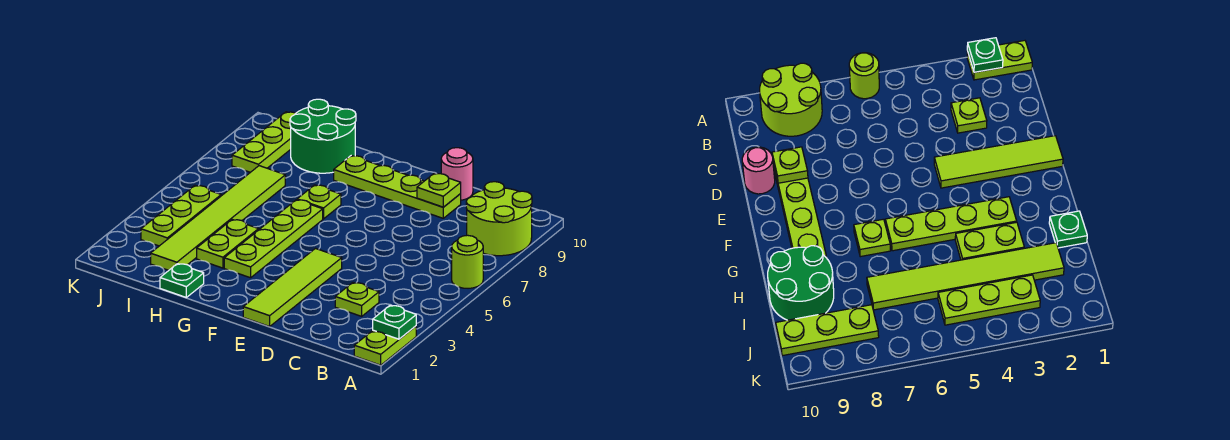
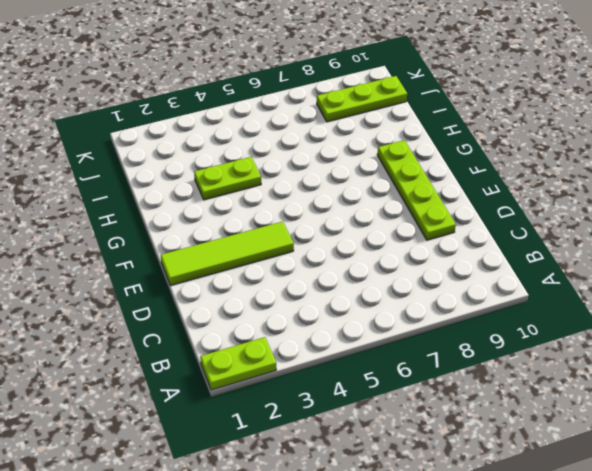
none -> lime round brick A6 level 1
none -> lime round brick A8:B9 level 1
none -> lime plate C3 level 1

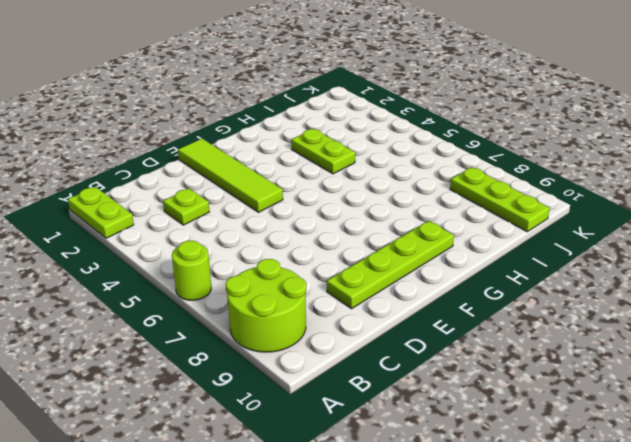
none -> pink round brick D10 level 1
none -> lime plate G3:G6 level 1
none -> lime plate G7 level 1

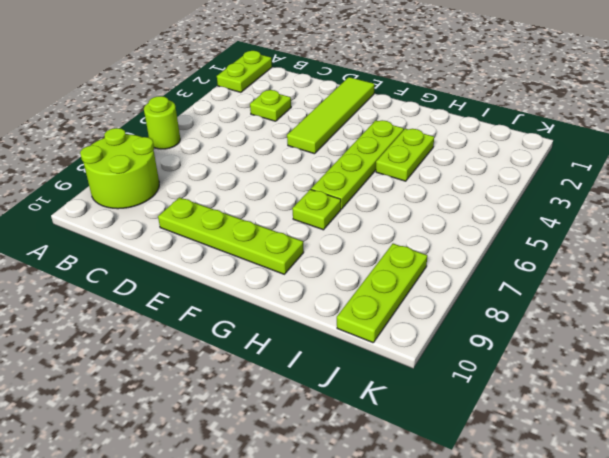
none -> pink round brick D10 level 1
none -> green plate H1 level 1
none -> green round brick H9:I10 level 1

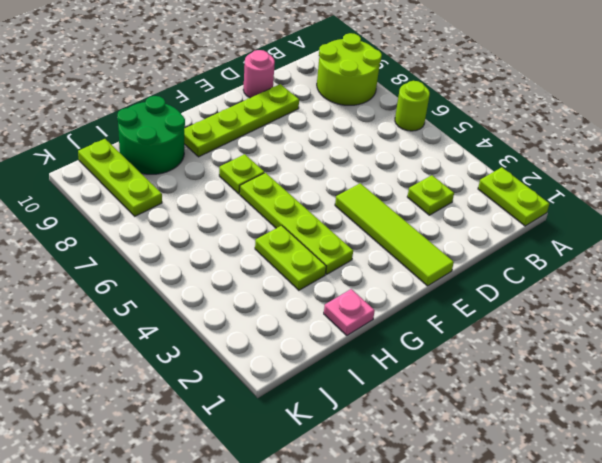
pink plate H1 level 1 -> green plate H1 level 1
none -> lime tile I2:I7 level 1
none -> lime plate J3:J5 level 1
none -> green plate A2 level 2

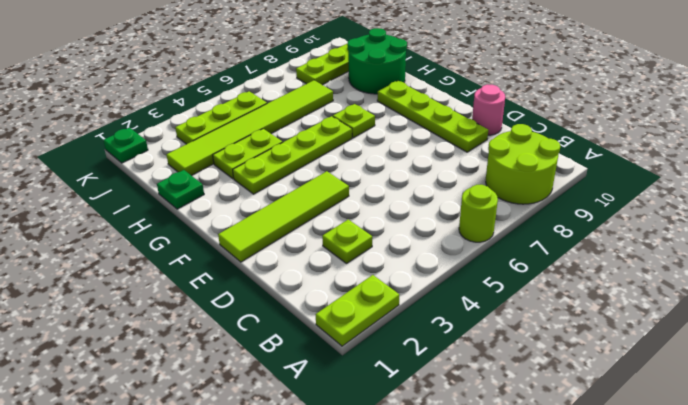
green plate K1 level 1 -> green plate A2 level 2
none -> lime plate D9 level 2

